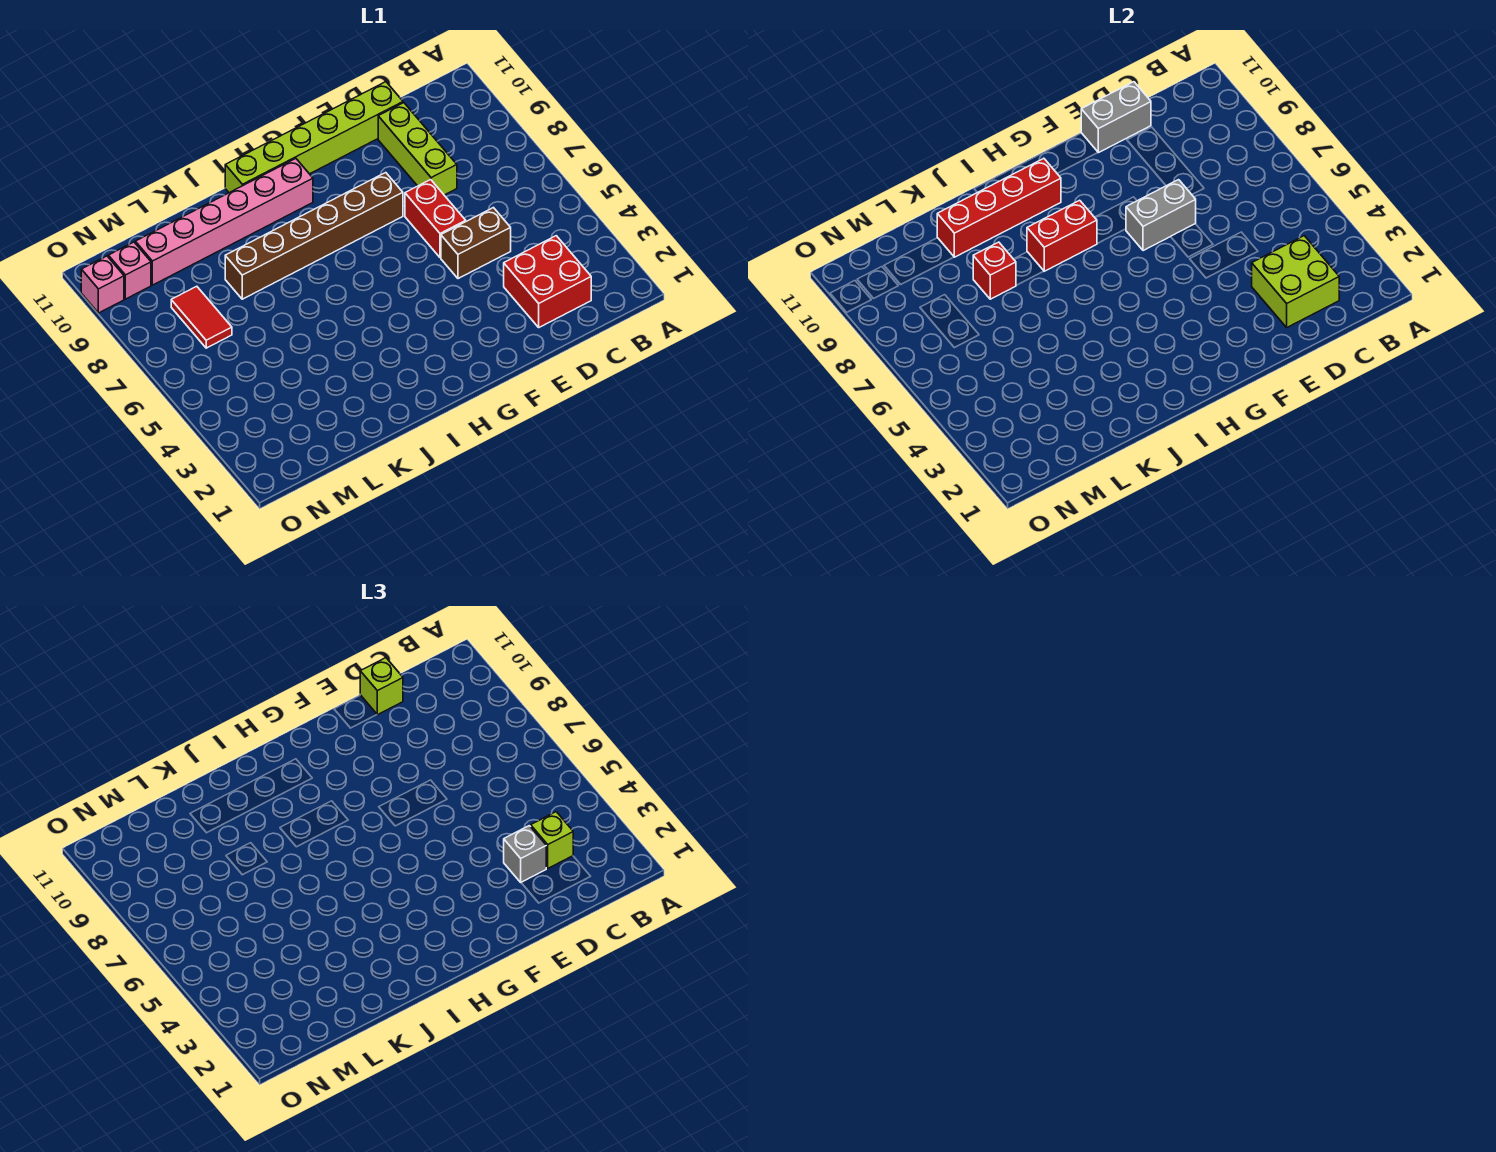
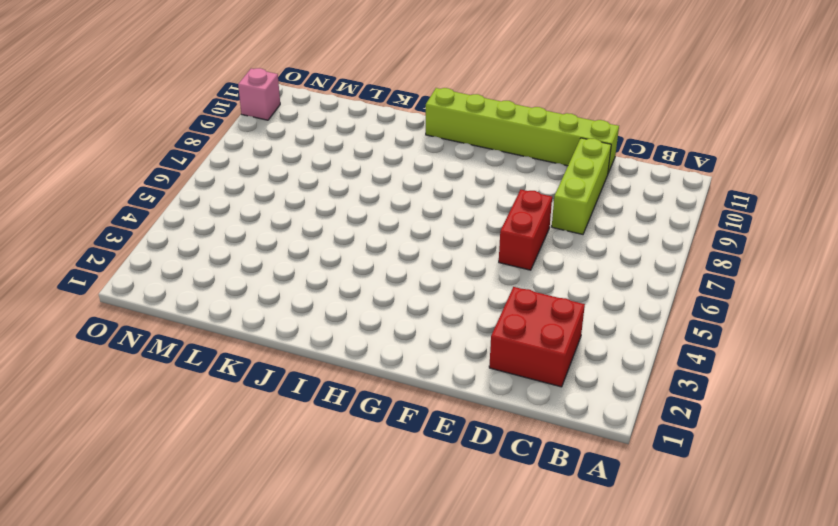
none -> brown brick D5:E5 level 1
none -> brown brick F8:K8 level 1
none -> pink brick H10:M10 level 1

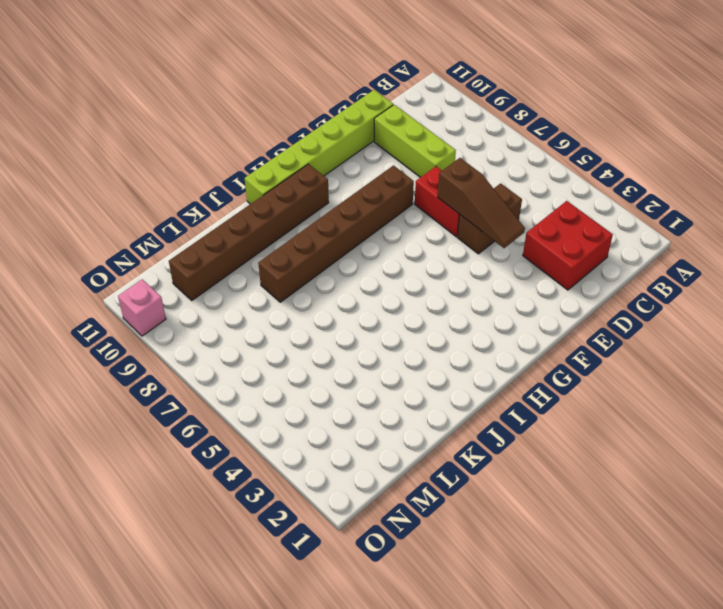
brown slope E4:E6 level 2 top 6 -> none
brown brick H10:M10 level 1 -> pink brick H10:M10 level 1
none -> red tile M7:M8 level 1
none -> pink brick N10 level 1
none -> lime brick C2:D3 level 2

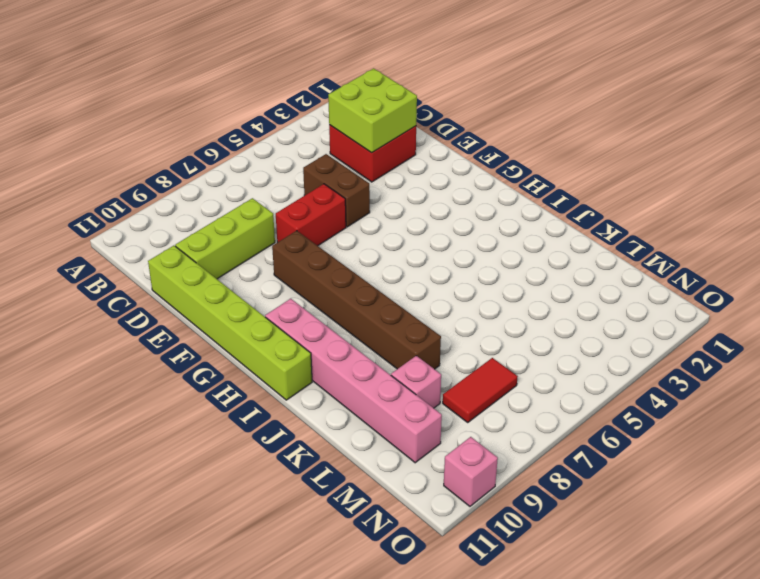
pink brick L9 level 1 -> pink brick N10 level 1
none -> grey brick D11:E11 level 2
none -> grey brick E7:F7 level 2
none -> red brick H8:I8 level 2

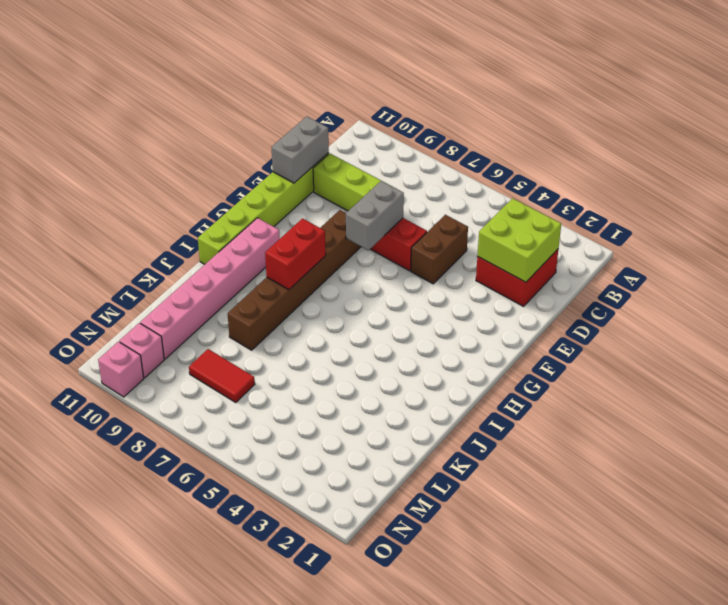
none -> red brick H10:K10 level 2
none -> red brick K8 level 2
none -> lime brick C3 level 3

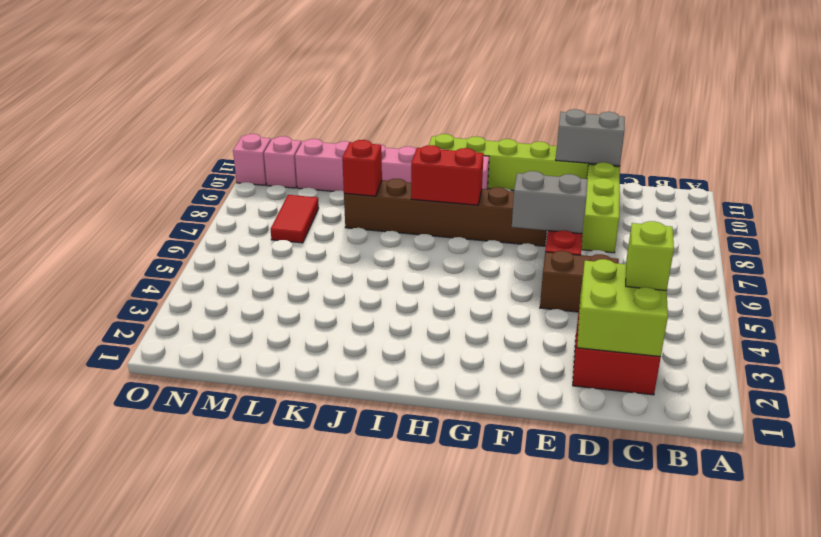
none -> red brick H10:K10 level 2
none -> grey brick D3 level 3
none -> lime brick D11 level 3

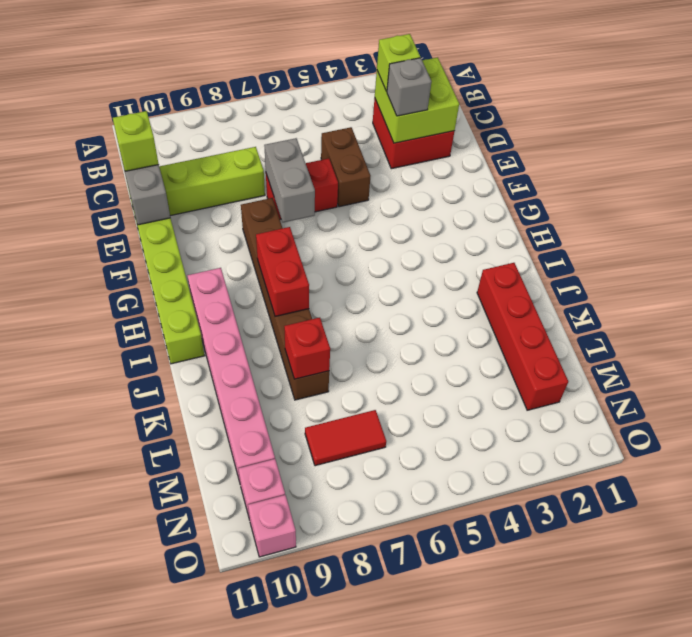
red brick J2:M2 level 1 -> red brick H10:K10 level 2

